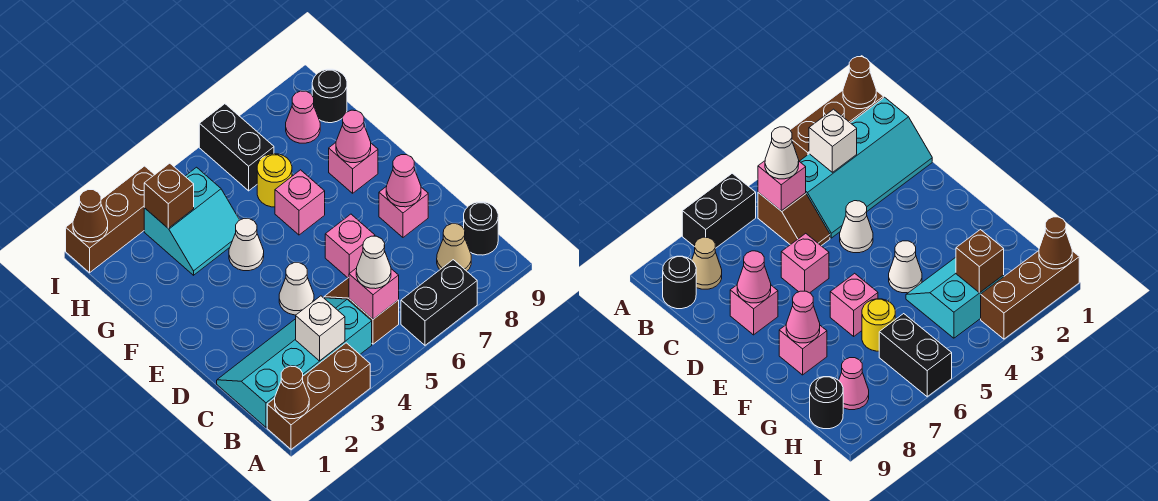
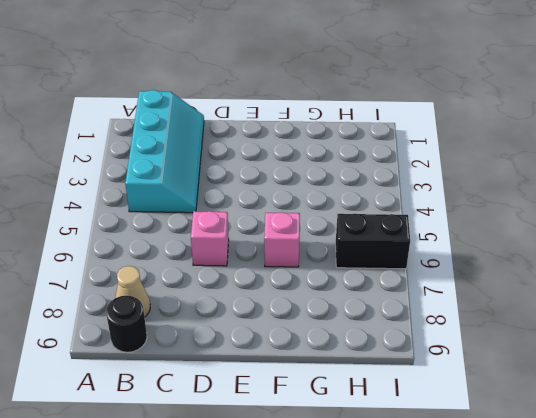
none -> brown brick A1:A3 level 1
none -> black brick A6:A7 level 1
none -> brown slope B5:C5 level 1 top B

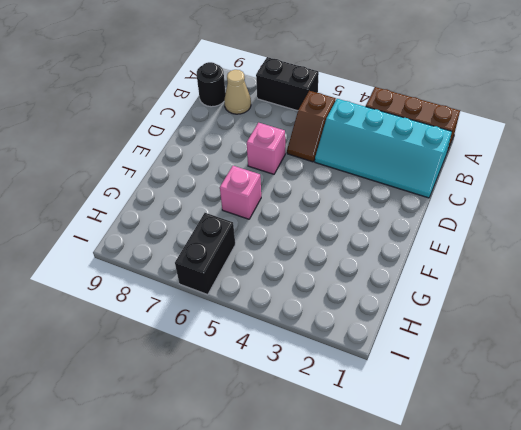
none -> white cone D4 level 1
none -> pink brick D8 level 1
none -> white cone F4 level 1

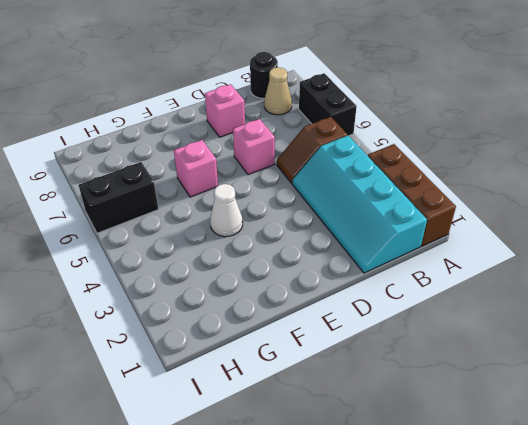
none -> white cone D4 level 1
none -> pink brick F8 level 1
none -> cyan slope G3:H4 level 1 top H

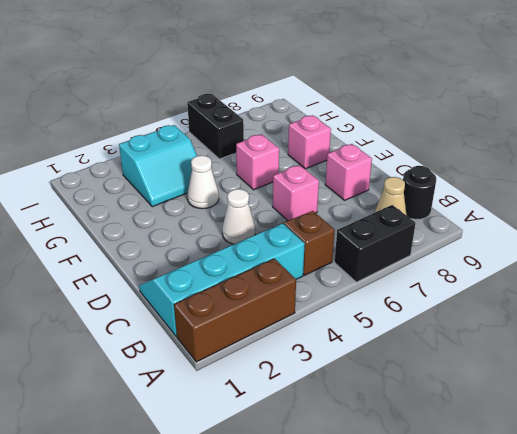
none -> yellow round brick G6 level 1
none -> pink cone H8 level 1
none -> black round brick H9 level 1

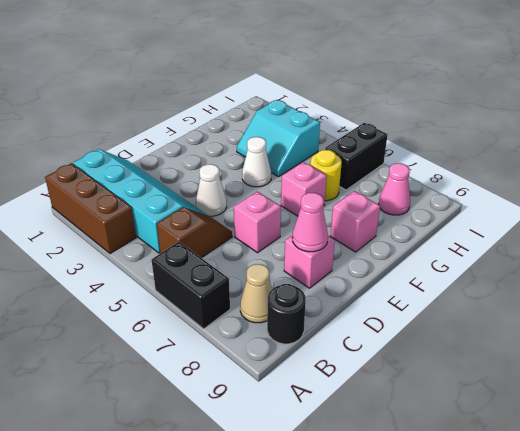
none -> black round brick H9 level 1
none -> brown brick I1:I3 level 1
none -> brown cone A1 level 2

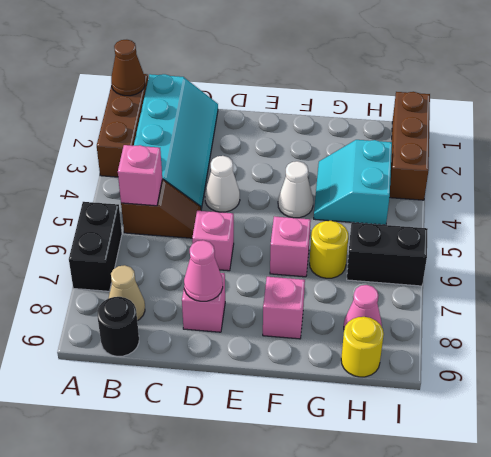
yellow round brick H9 level 1 -> black round brick H9 level 1
none -> white brick B3 level 2
none -> pink cone F8 level 2
none -> brown brick H3 level 2

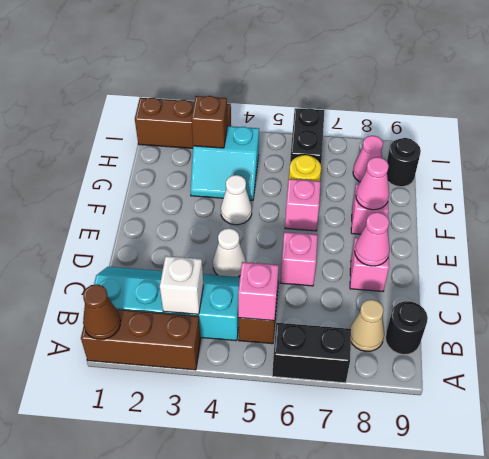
none -> brown cone I1 level 2
none -> white cone B5 level 3

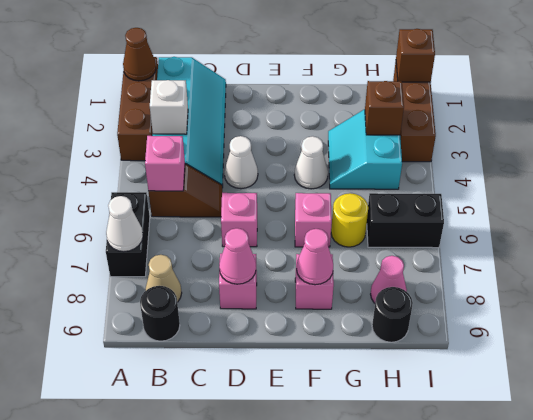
white cone A7 level 2 -> white cone B5 level 3
brown brick I1 level 2 -> brown cone I1 level 2

